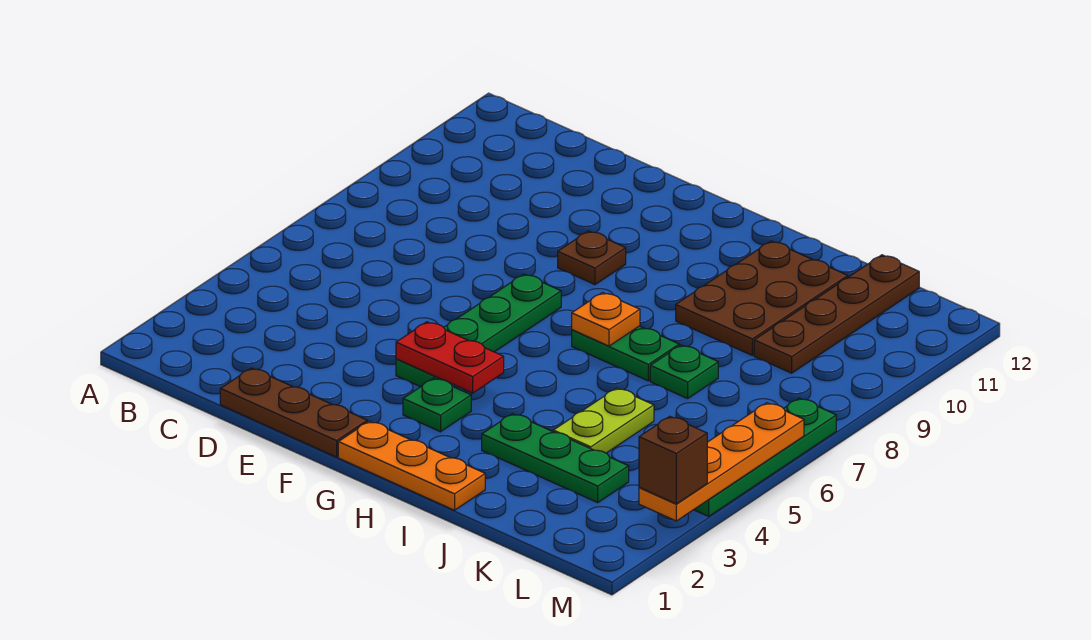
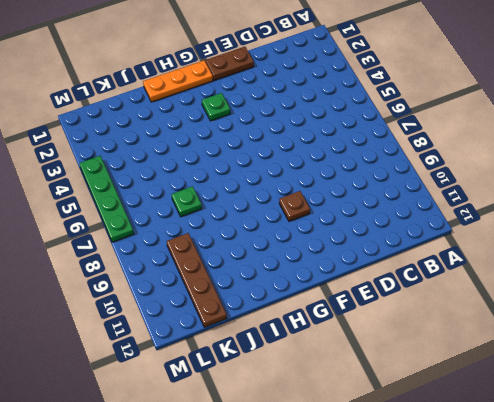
brown plate E1:F1 level 1 -> brown plate D1:F1 level 1
none -> green plate F4:F7 level 1
none -> green plate H7:I7 level 1
none -> green plate I3:K3 level 1

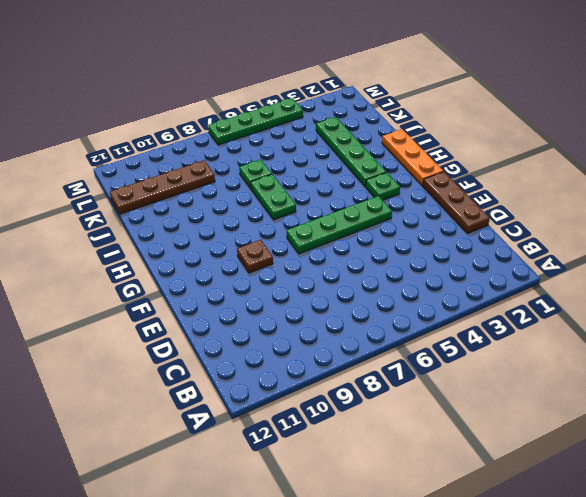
green plate H3:K3 level 1 -> green plate I3:K3 level 1
none -> brown plate I9:J11 level 1
none -> lime plate J4:J5 level 1
none -> red plate F4:G4 level 2

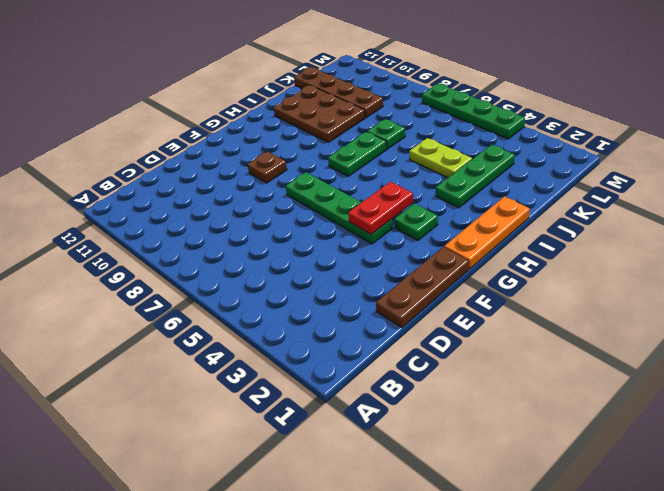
none -> orange plate H7 level 2
none -> orange plate M3:M6 level 2
none -> brown brick M3 level 3

